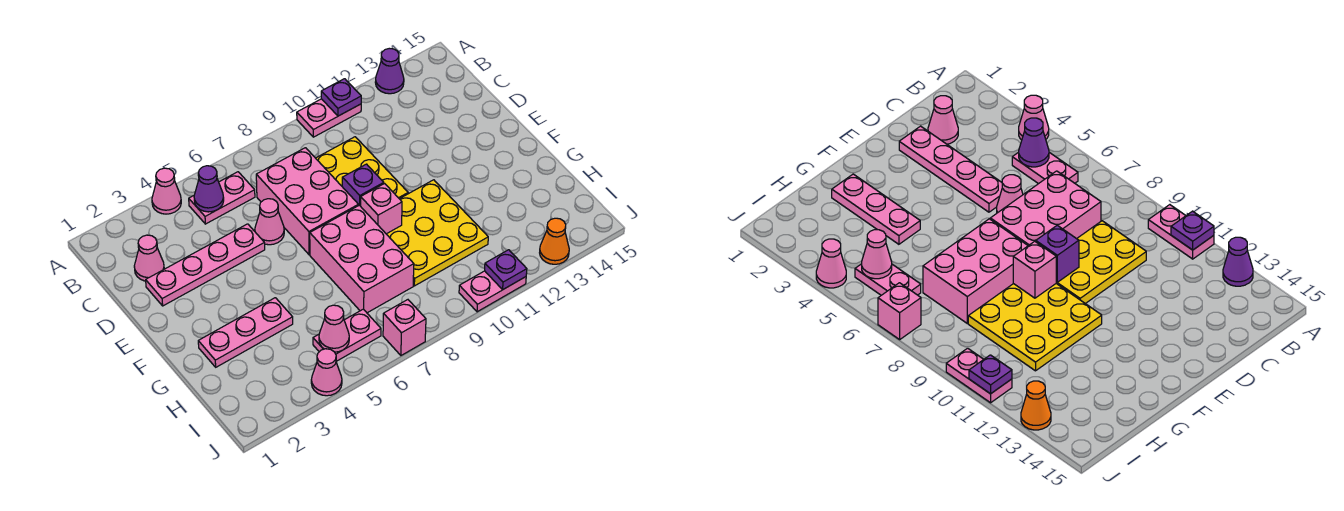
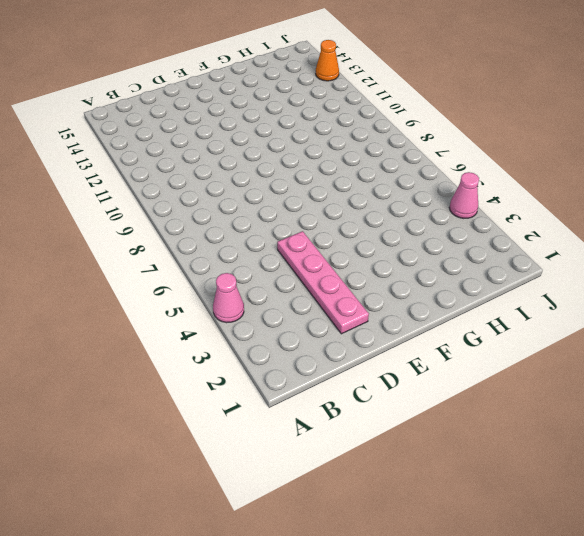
none -> pink plate A10:A11 level 1
none -> purple cone A13 level 1
none -> pink plate B5:B6 level 1

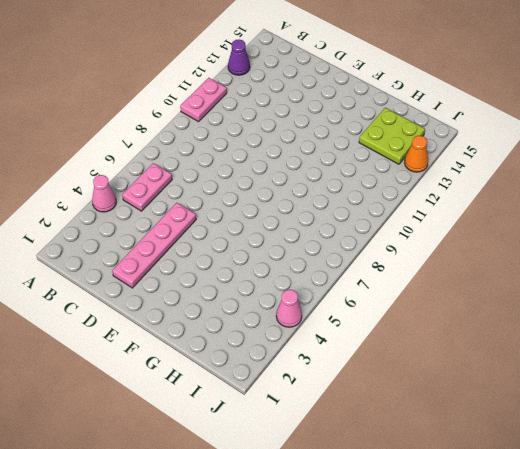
lime plate H13:I14 level 1 -> none
none -> pink cone C2 level 1
none -> pink brick C7:E8 level 1
none -> yellow plate C9:E10 level 1

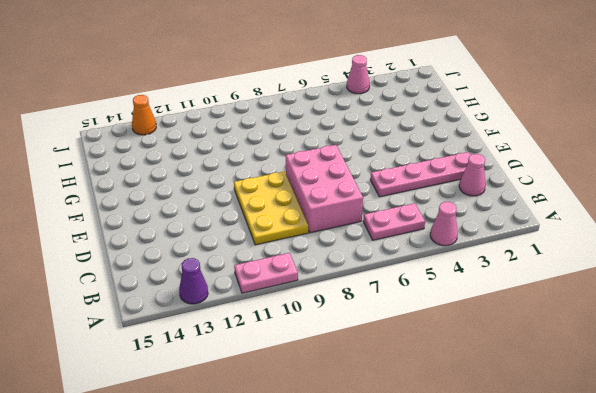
none -> pink cone D6 level 1
none -> pink brick F7:H8 level 1
none -> yellow plate F9:H11 level 1

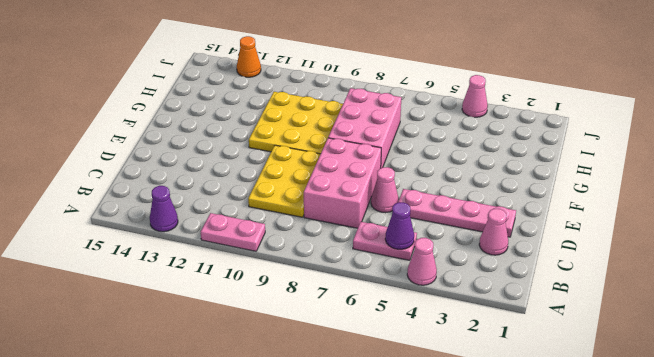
none -> pink plate G2:G4 level 1
none -> pink plate I5:I6 level 1
none -> pink brick J7 level 1

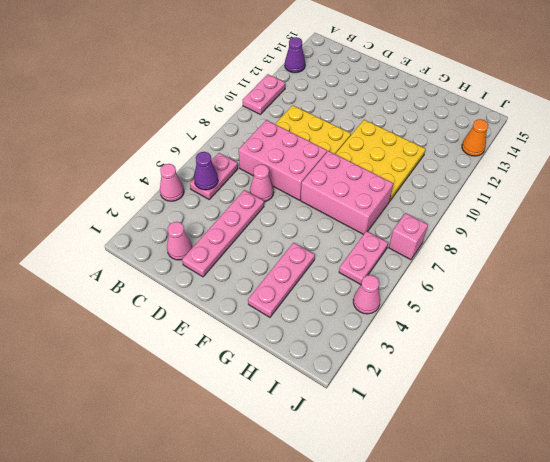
none -> pink plate J10:J11 level 1
none -> purple plate A11 level 2
none -> purple brick E9 level 2

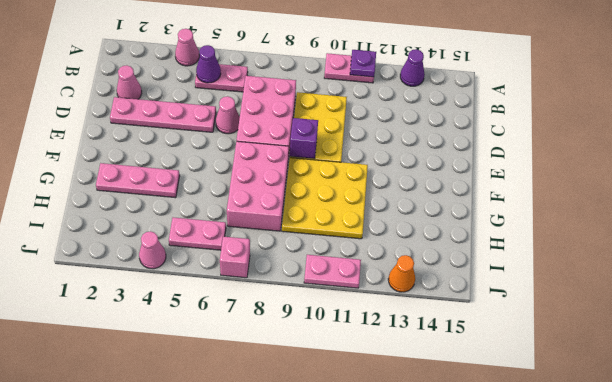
none -> pink brick F9 level 2
none -> pink cone I5 level 2
none -> purple plate J11 level 2

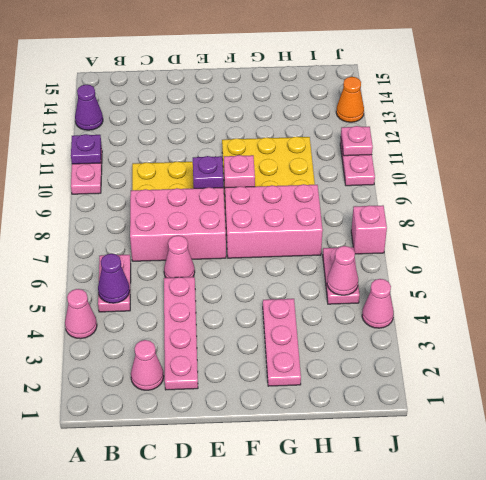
pink plate J11 level 2 -> purple plate J11 level 2

